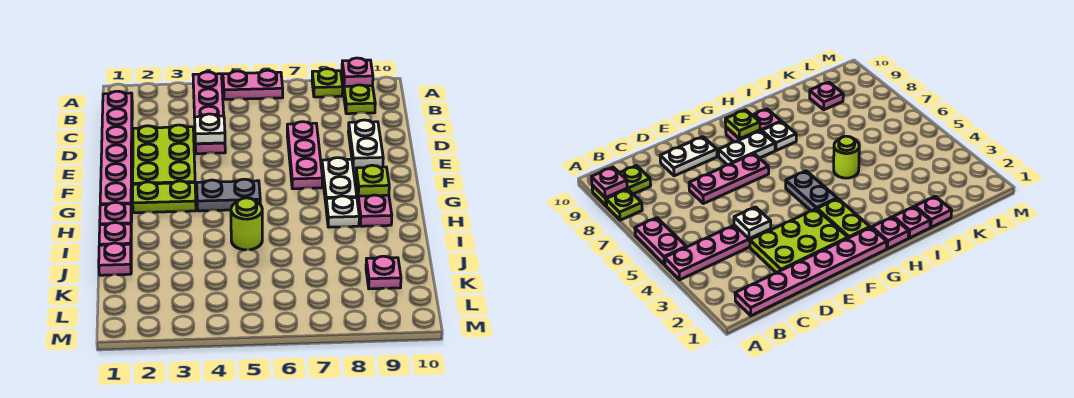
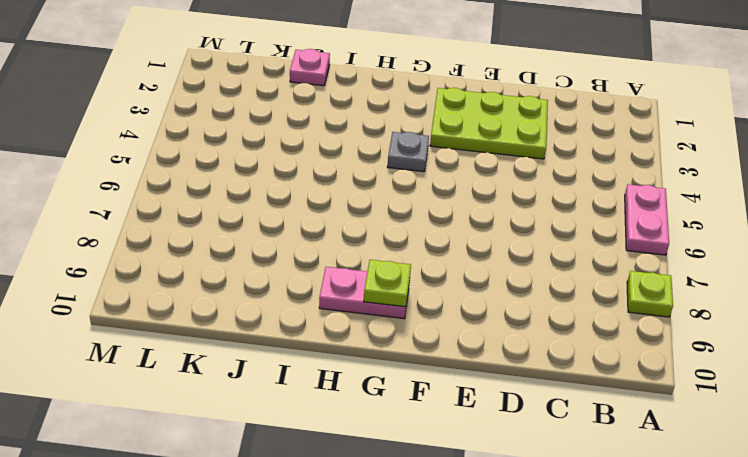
grey plate G4 level 1 -> grey plate G4:G5 level 1
none -> pink plate A4:D4 level 1
none -> lime plate A9:B9 level 1
none -> pink plate B1:G1 level 1

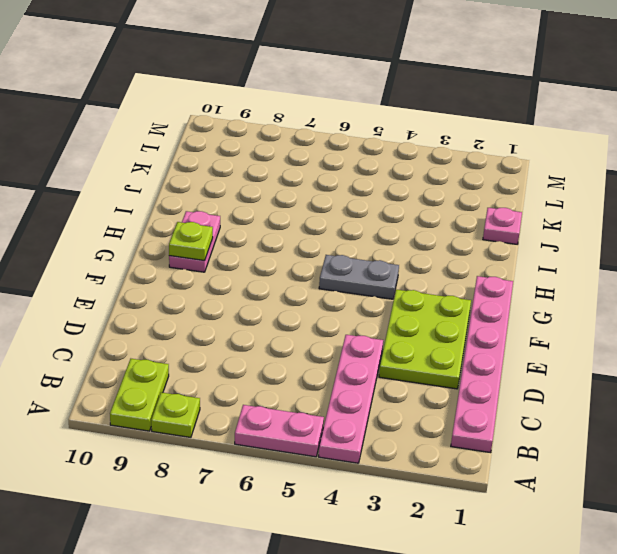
none -> pink plate D7:F7 level 1
none -> white plate D9:E9 level 1
none -> white plate F8:G8 level 1

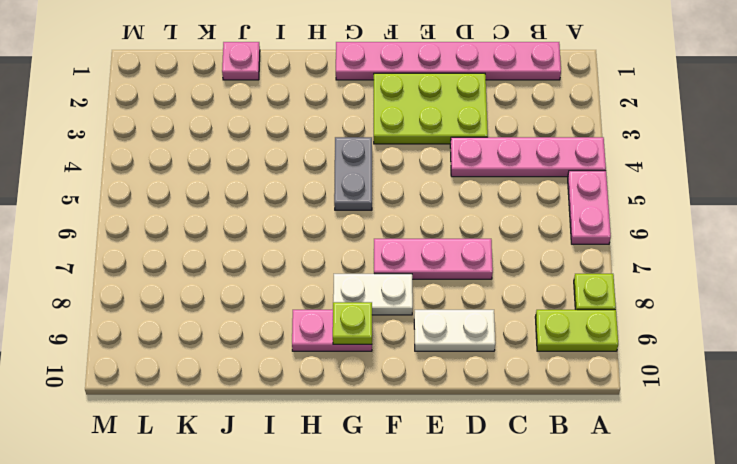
none -> lime plate G2:G3 level 1
none -> pink plate H1 level 1
none -> white plate H8 level 1

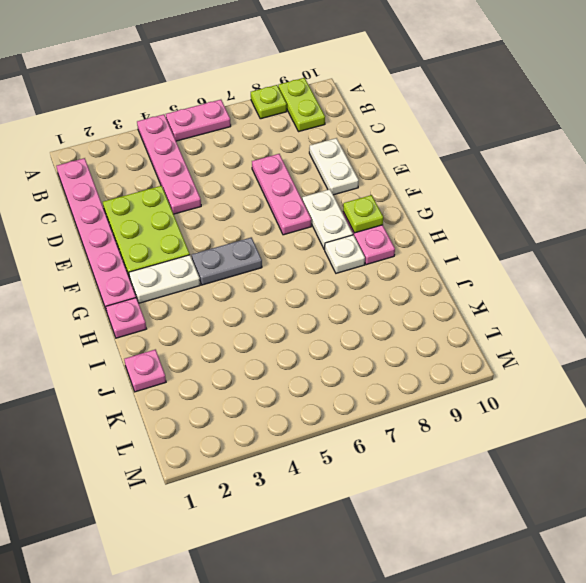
white plate G2:G3 level 1 -> lime plate G2:G3 level 1
none -> pink plate I1 level 1
none -> lime round brick I5 level 1
none -> pink plate K9 level 1

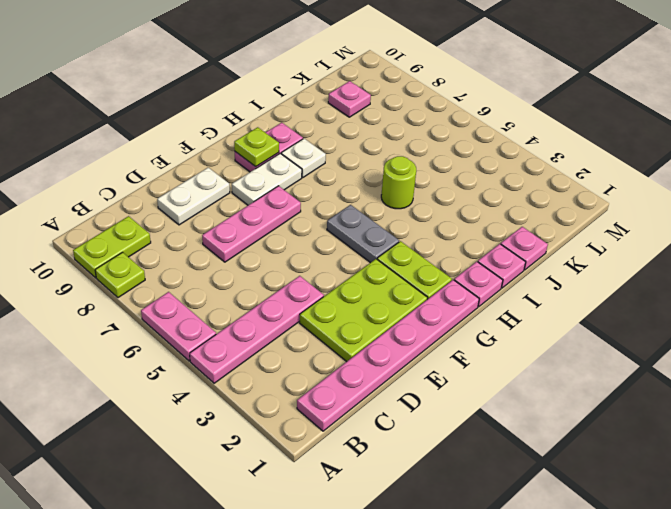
none -> pink plate A9 level 2
none -> white plate D4 level 2

